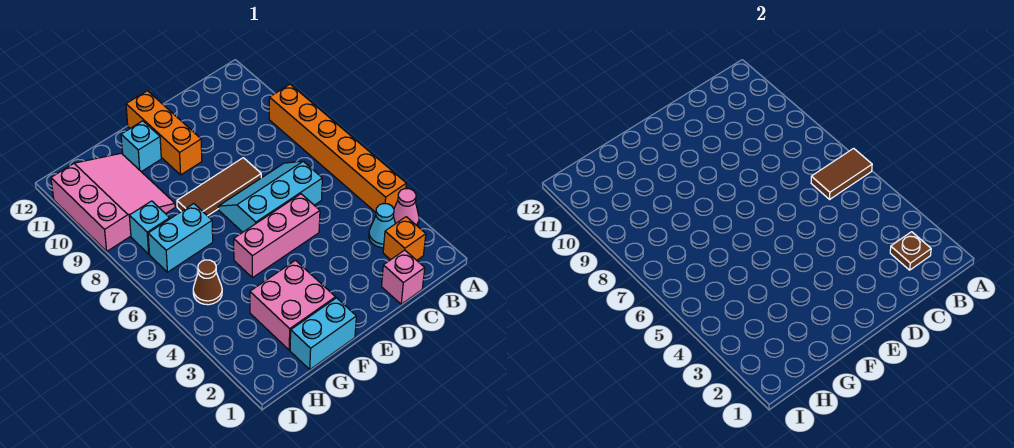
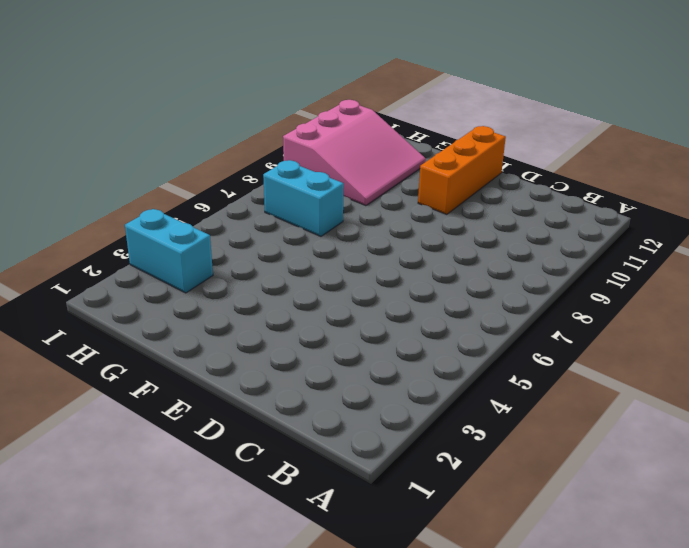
cyan brick H3:I3 level 1 -> cyan brick F1:G1 level 1
none -> pink cone A3 level 1
none -> orange brick A4:A9 level 1
none -> orange brick B2 level 1

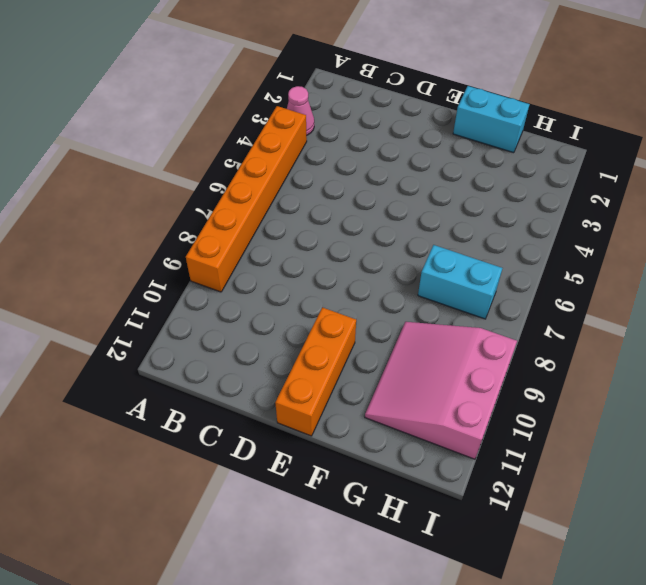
none -> orange brick B2 level 1
none -> cyan cone B3 level 1
none -> pink brick C1 level 1

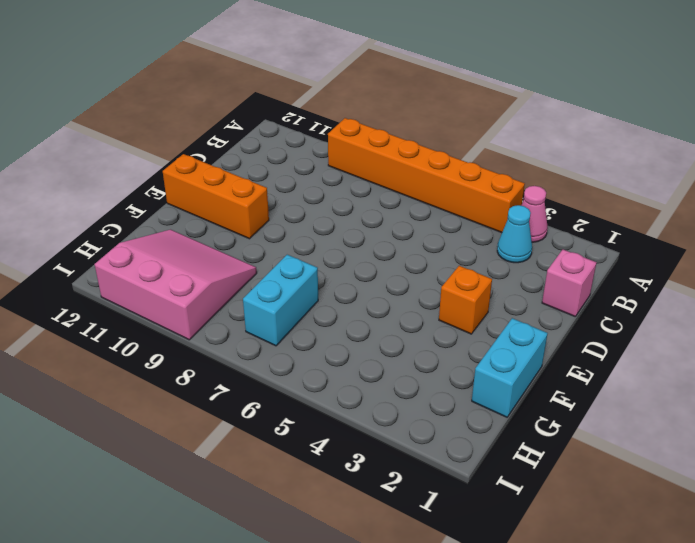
orange brick E3 level 1 -> orange brick B2 level 1
none -> cyan slope C6:E7 level 1 top 6
none -> pink brick D5:F5 level 1
none -> brown tile D8:F8 level 1

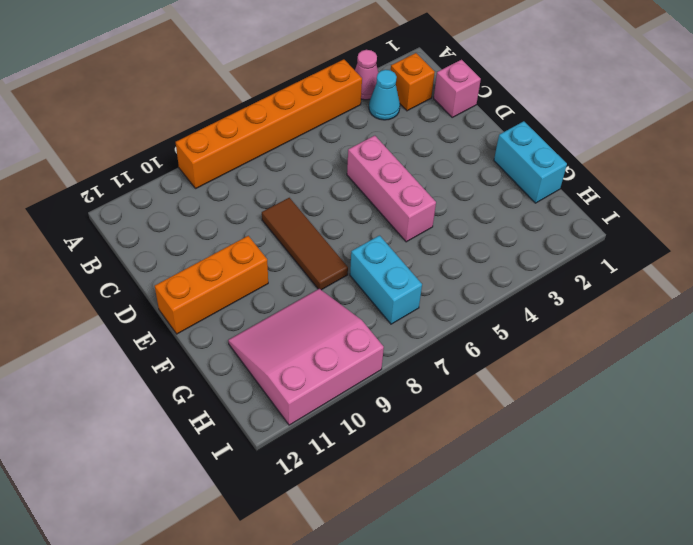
none -> cyan slope C6:E7 level 1 top 6
none -> pink brick F2:G3 level 1
none -> cyan brick F11 level 1

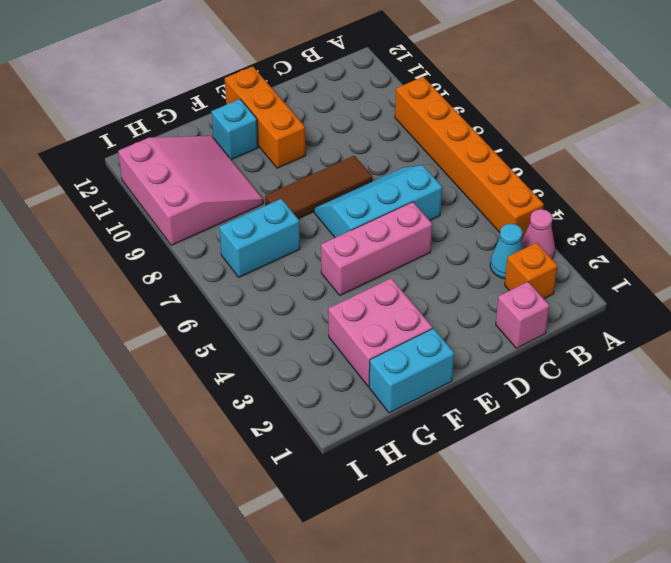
none -> brown cone H5 level 1
none -> cyan brick H8 level 1
none -> brown tile A6:B6 level 2

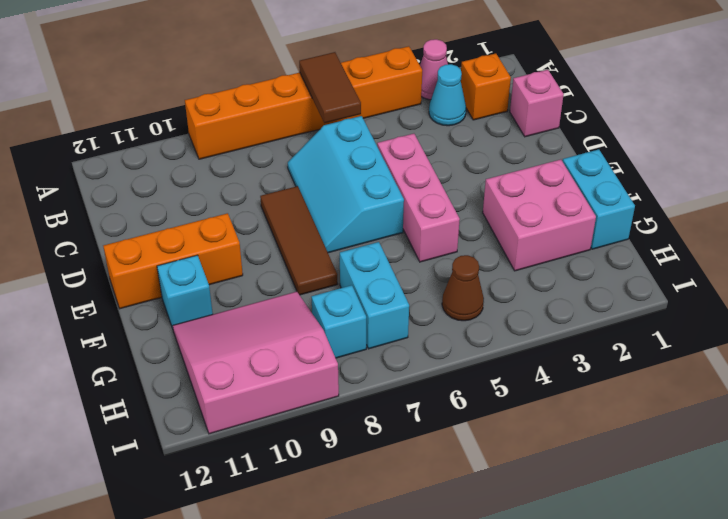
none -> brown plate B2 level 2

